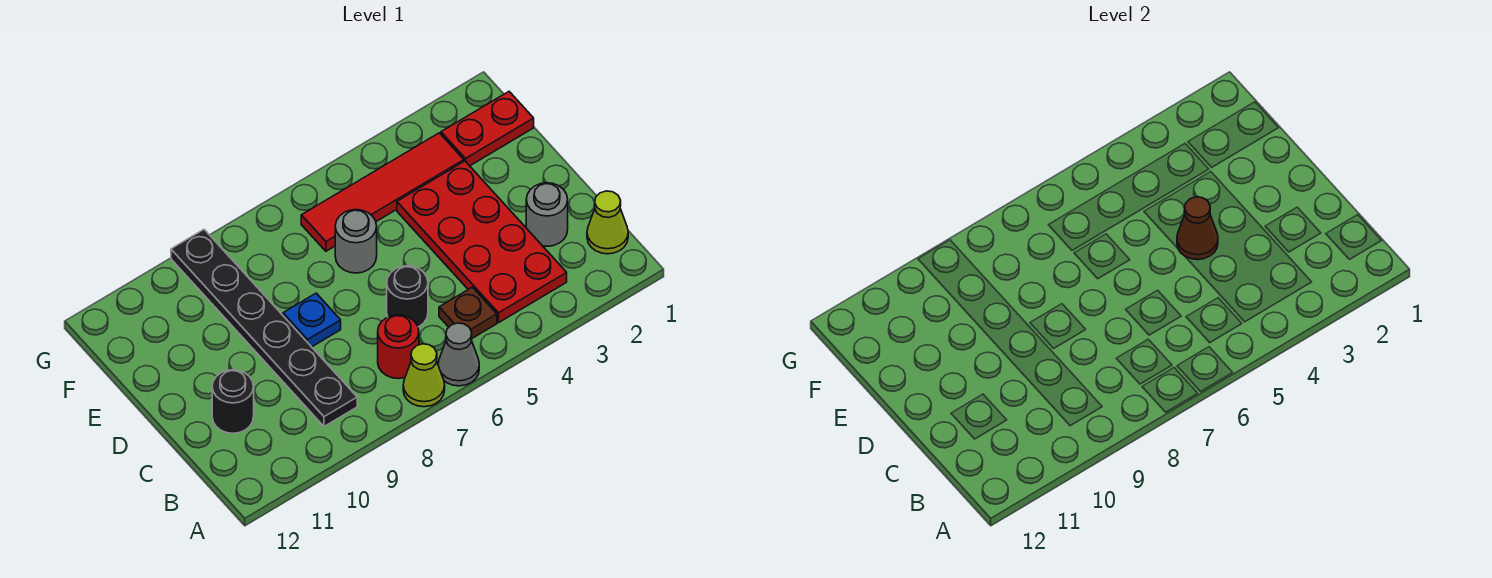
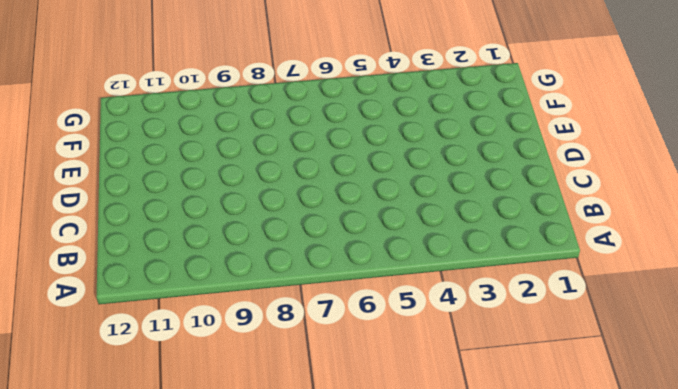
none -> grey cone A6 level 1
none -> lime cone A7 level 1
none -> lime cone B1 level 1

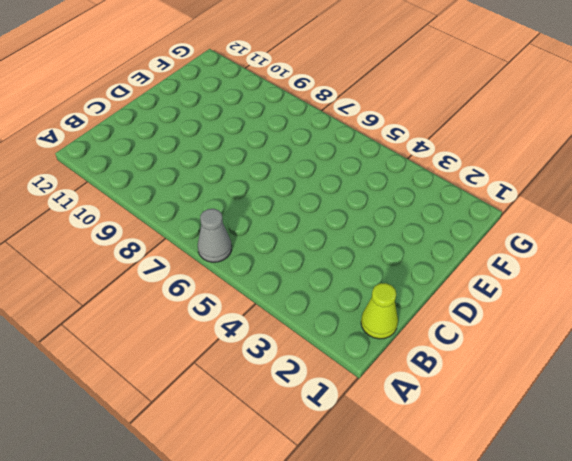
none -> lime cone A7 level 1
none -> red plate B3:E4 level 1
none -> brown plate B5 level 1

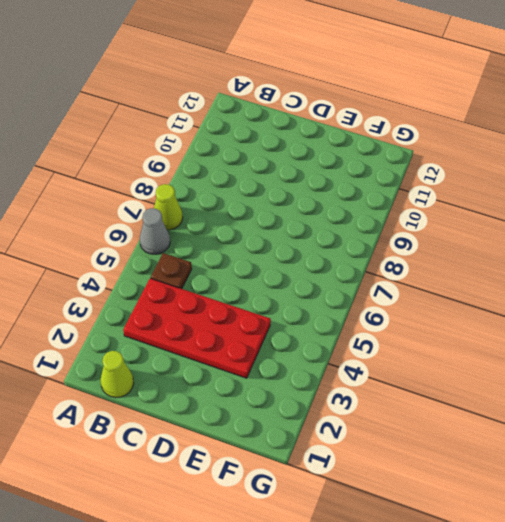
none -> red round brick B7 level 1
none -> black plate B9:G9 level 1
none -> grey round brick C2 level 1

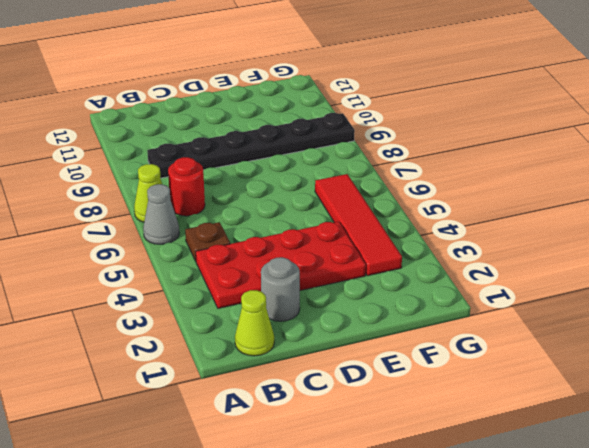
none -> black round brick C6 level 1
none -> black round brick C11 level 1
none -> blue plate D8 level 1

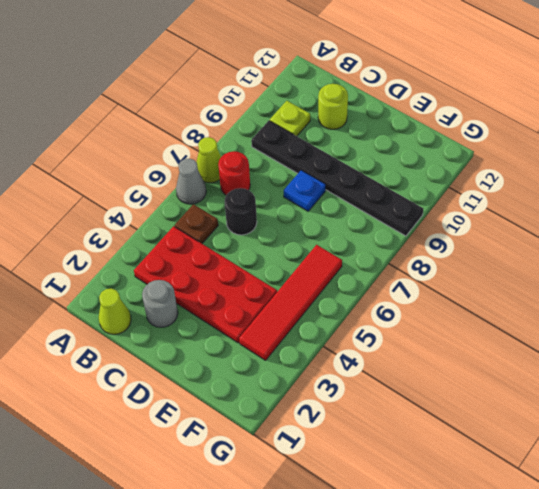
lime plate B10 level 1 -> none
lime round brick C11 level 1 -> black round brick C11 level 1
none -> grey round brick E6 level 1
none -> red plate F1:F2 level 1
none -> brown cone D4 level 2

